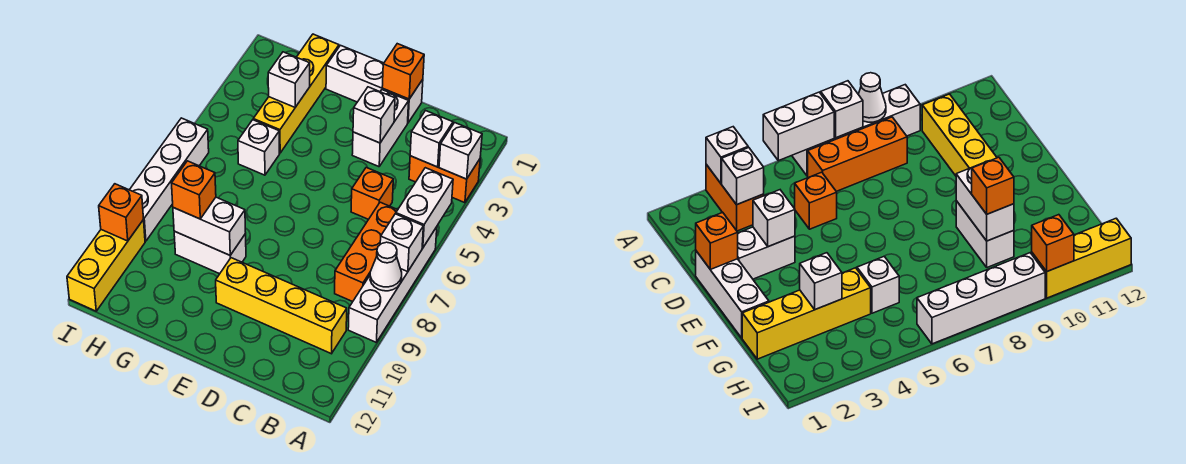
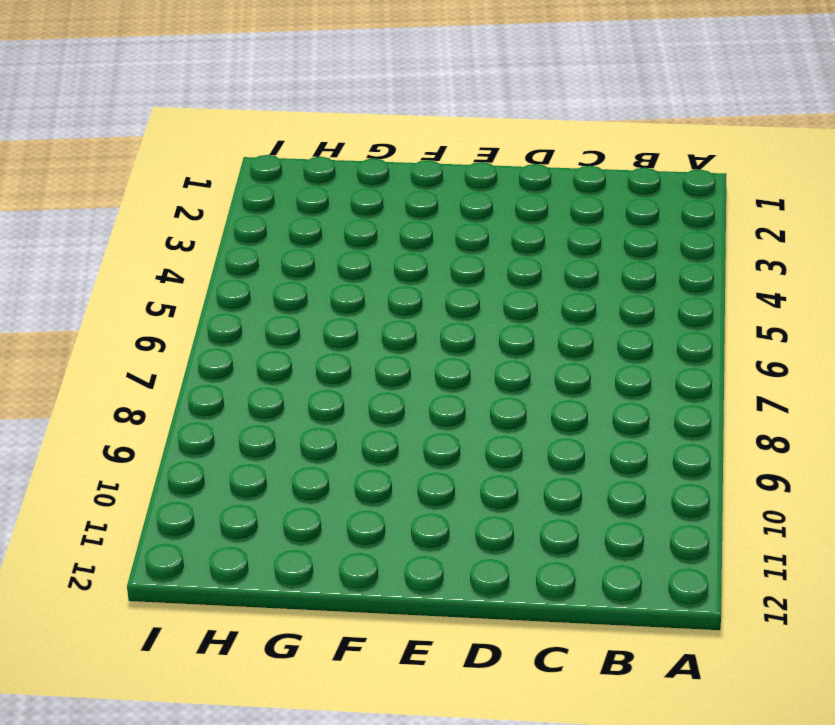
none -> orange brick A3:B3 level 1
none -> white brick A6:A9 level 1
none -> orange brick B6:B8 level 1

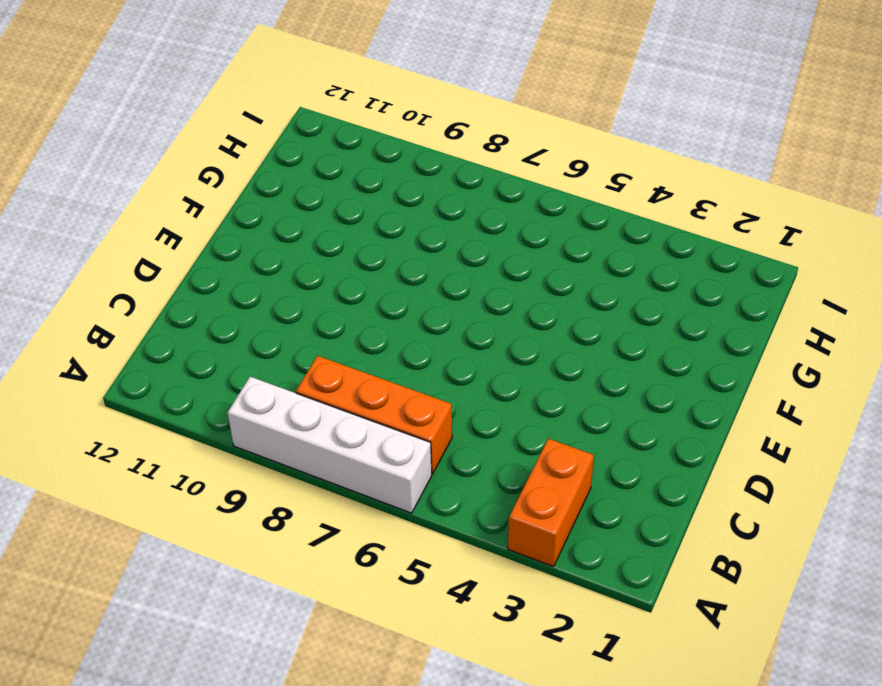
none -> yellow brick B10:E10 level 1
none -> orange brick C5 level 1
none -> white brick D1:F1 level 1

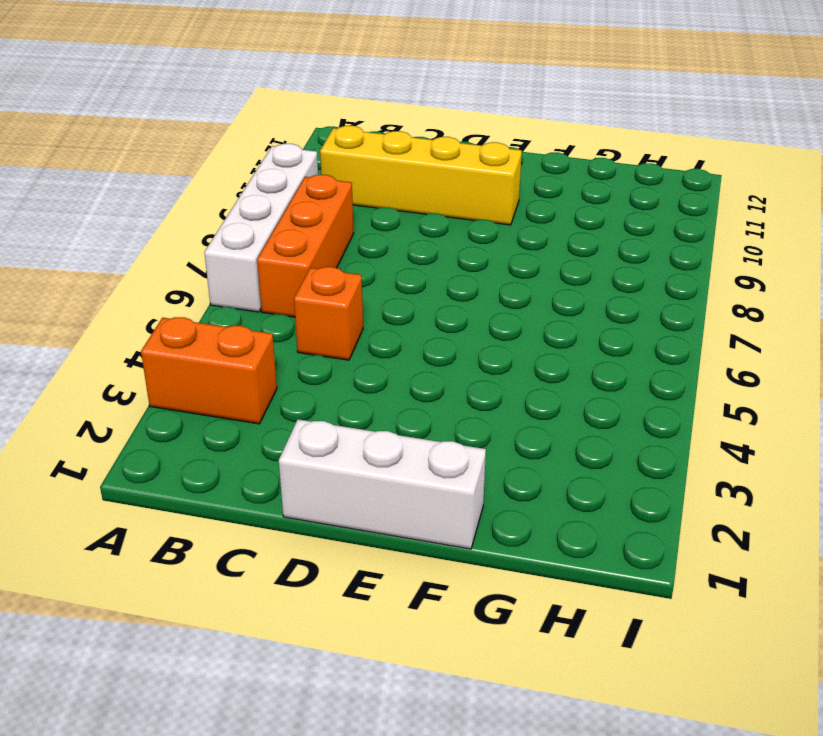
none -> white brick D2:D3 level 1
none -> white brick F9:G9 level 1
none -> yellow brick G1:G4 level 1

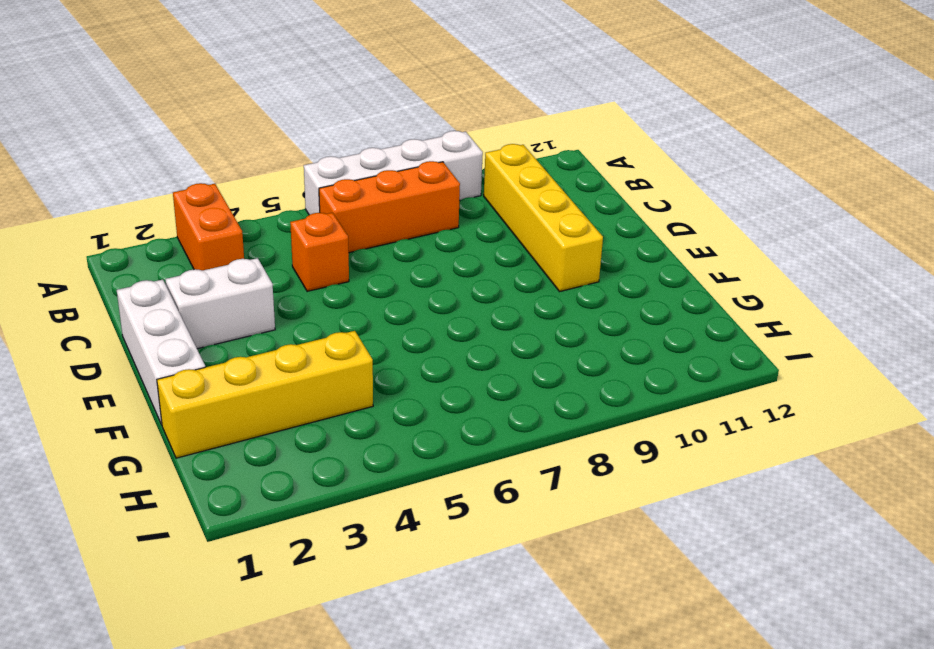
none -> white brick F9:G9 level 1
none -> white brick G5 level 1
none -> white brick I6:I9 level 1

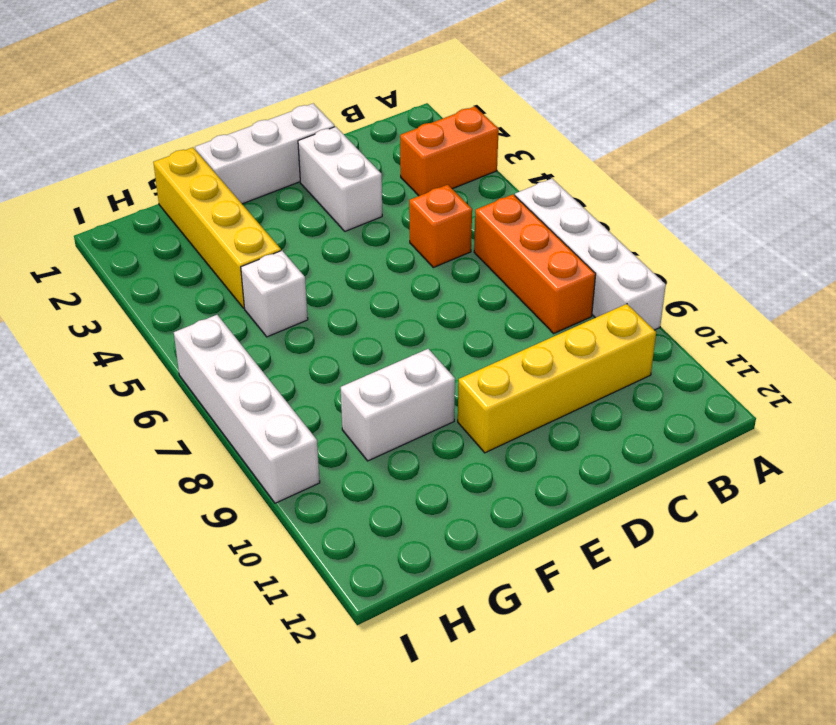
none -> yellow brick I10:I12 level 1
none -> white brick A3 level 2
none -> white brick A5:A6 level 2

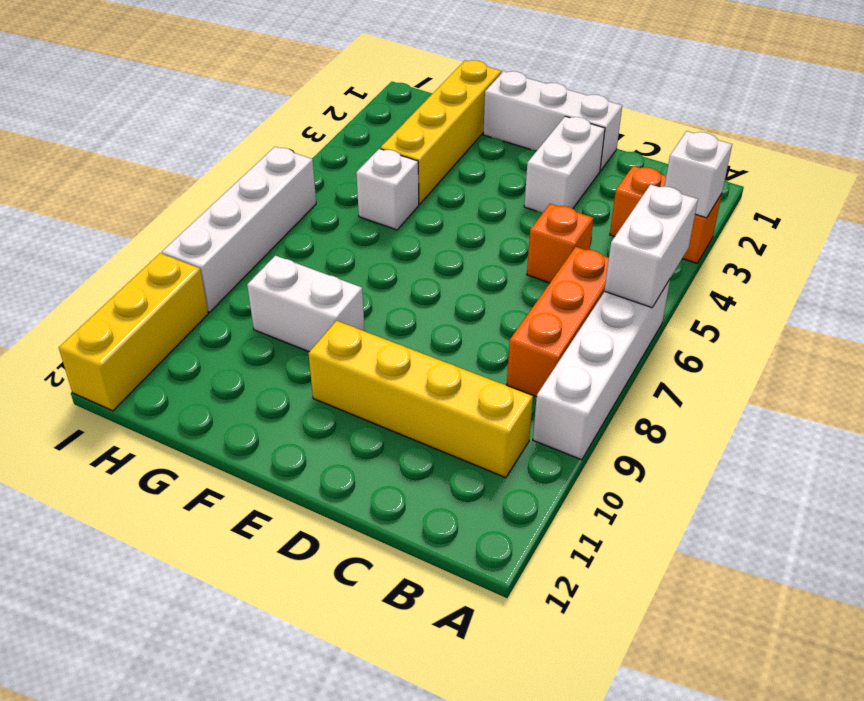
none -> white brick A7 level 2
none -> white cone A8 level 2
none -> white brick B3 level 2

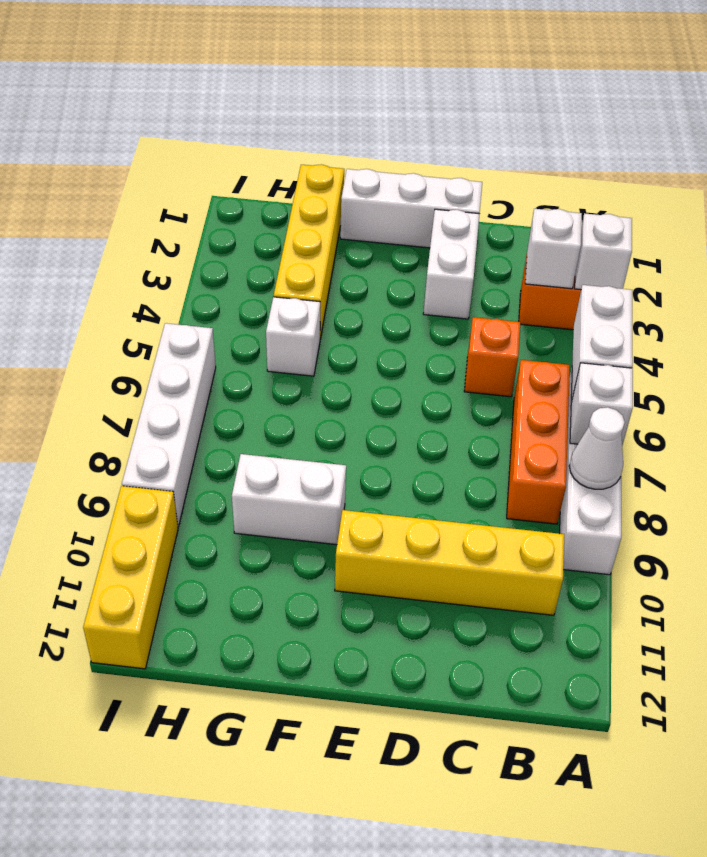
none -> orange brick D1 level 2
none -> white brick D3 level 2
none -> white brick F9:G9 level 2

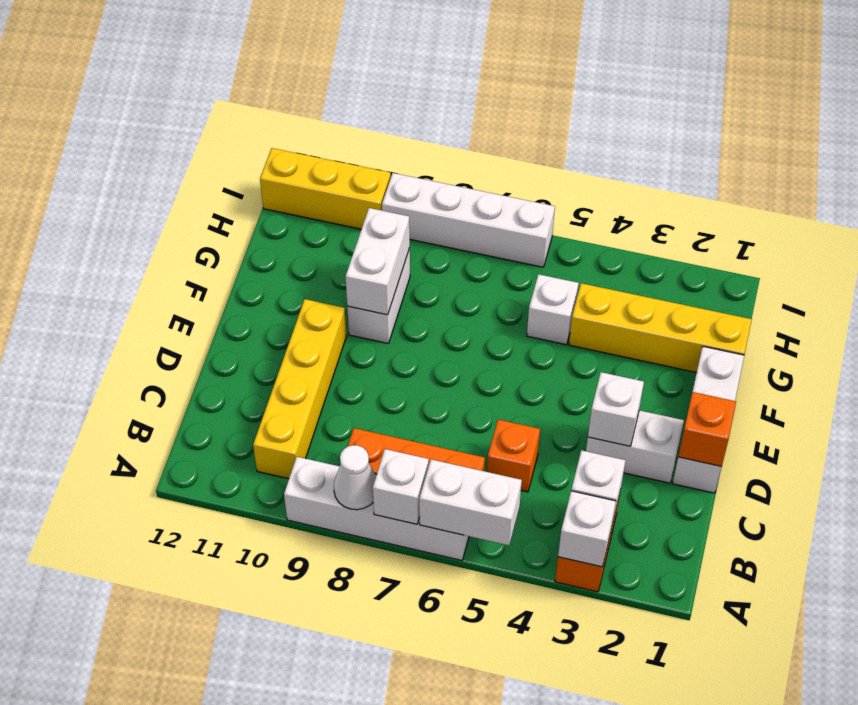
none -> white brick G3 level 2
none -> orange brick I10 level 2
none -> orange brick G9 level 3

